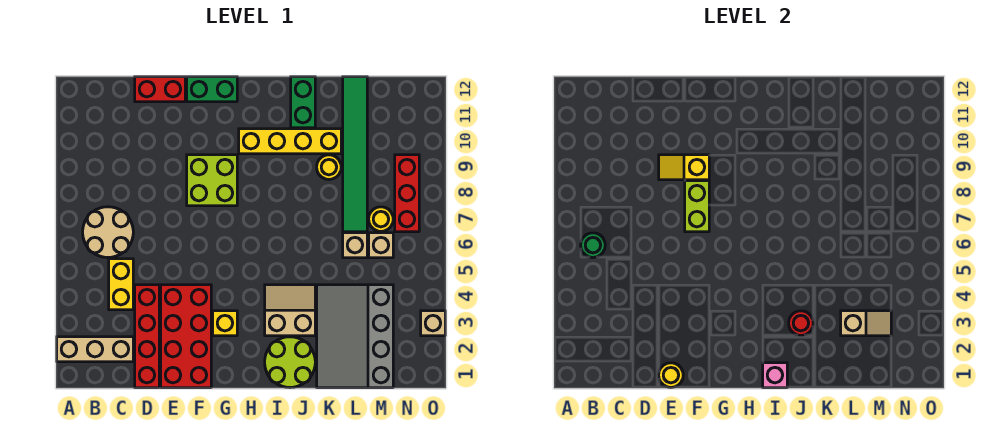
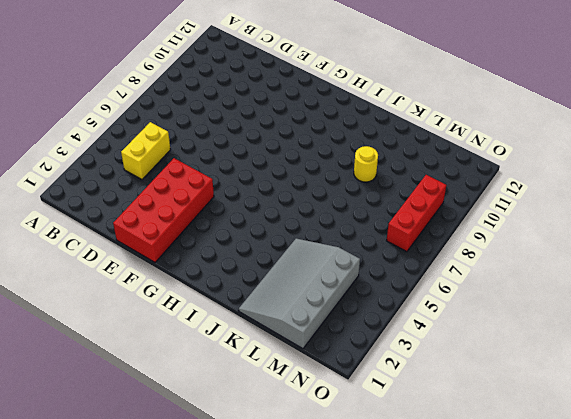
none -> tan brick A2:C2 level 1
none -> tan round brick B6:C7 level 1
none -> red brick D1:D4 level 1

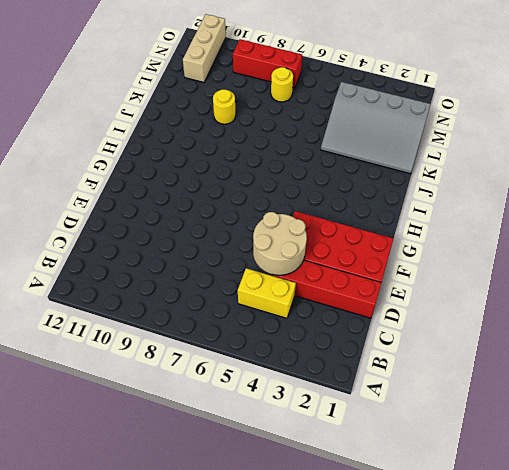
tan round brick D4:E5 level 2 -> tan round brick B6:C7 level 1
tan brick M11:O11 level 1 -> tan brick A2:C2 level 1
none -> red brick D12:E12 level 1
none -> lime brick F8:G9 level 1
none -> green brick F12:G12 level 1

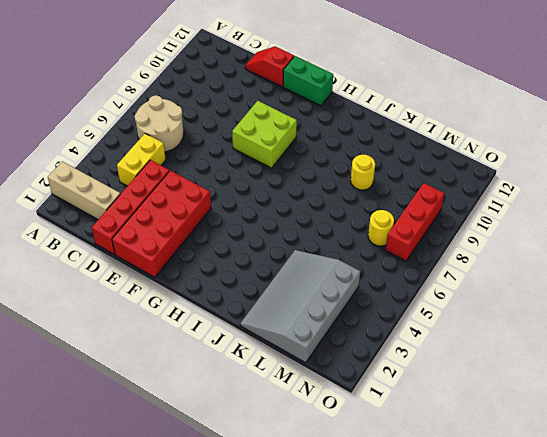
red slope D12:E12 level 1 top E -> red brick D12:E12 level 1
none -> yellow brick G3 level 1
none -> yellow brick H10:K10 level 1
none -> lime round brick I1:J2 level 1

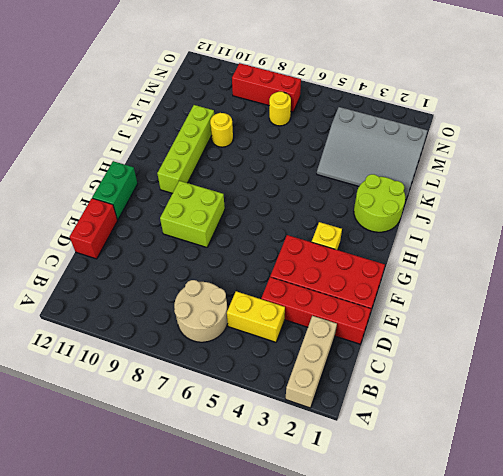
lime brick H10:K10 level 1 -> yellow brick H10:K10 level 1
none -> tan slope I3:J4 level 1 top 3
none -> green brick J11:J12 level 1
none -> tan brick L6 level 1

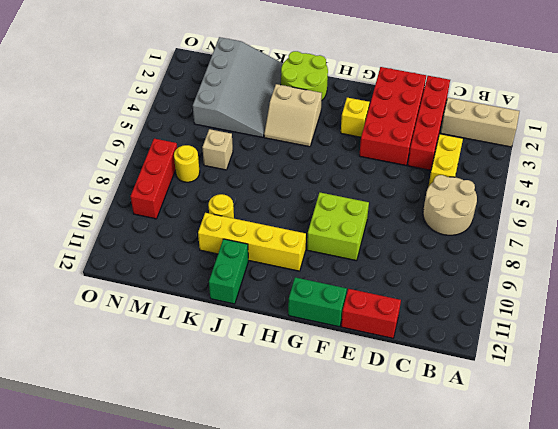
none -> green tile L7:L12 level 1
none -> tan brick M6 level 1
none -> tan brick O3 level 1

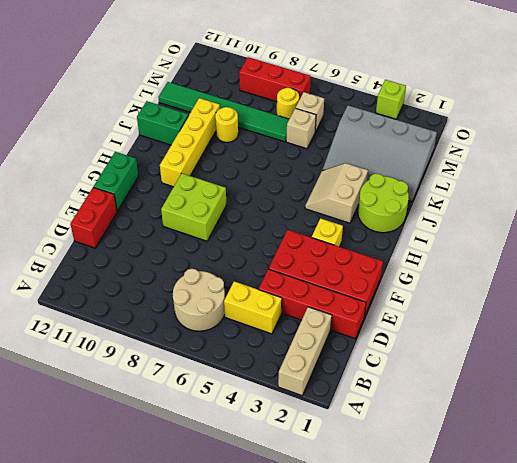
lime brick O3 level 1 -> tan brick O3 level 1
none -> green round brick B6 level 2
none -> yellow round brick E1 level 2
none -> yellow slope E9:F9 level 2 top F

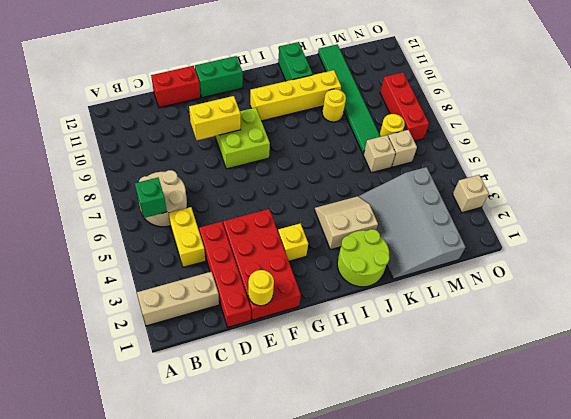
green brick B6 level 2 -> green round brick B6 level 2
yellow brick E9:F9 level 2 -> yellow slope E9:F9 level 2 top F
none -> lime brick F7:F8 level 2
none -> pink brick I1 level 2
none -> red round brick J3 level 2

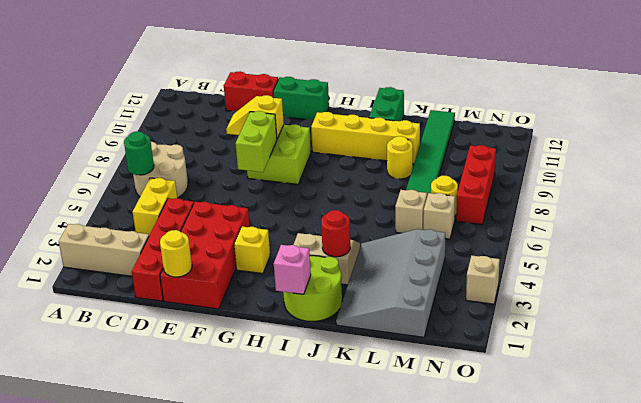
none -> tan slope L3:M3 level 2 top L

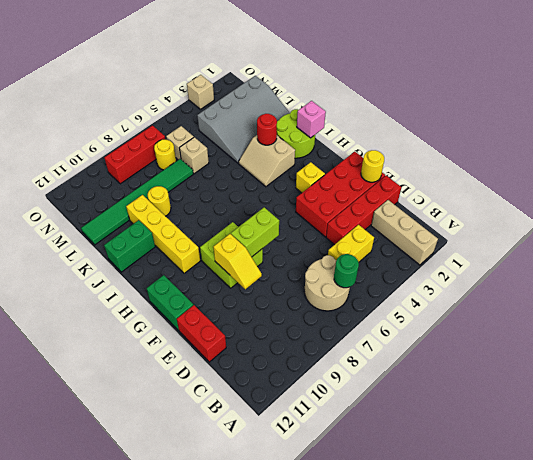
none -> tan slope L3:M3 level 2 top L

